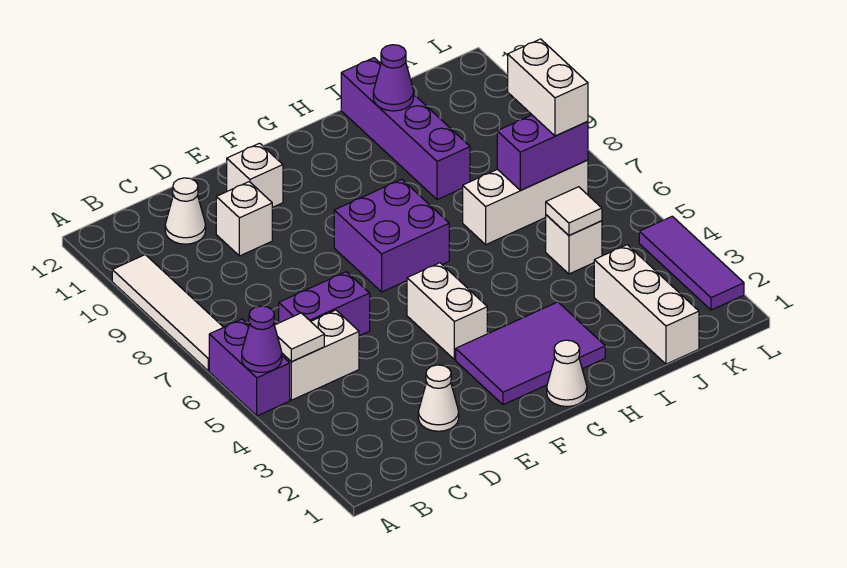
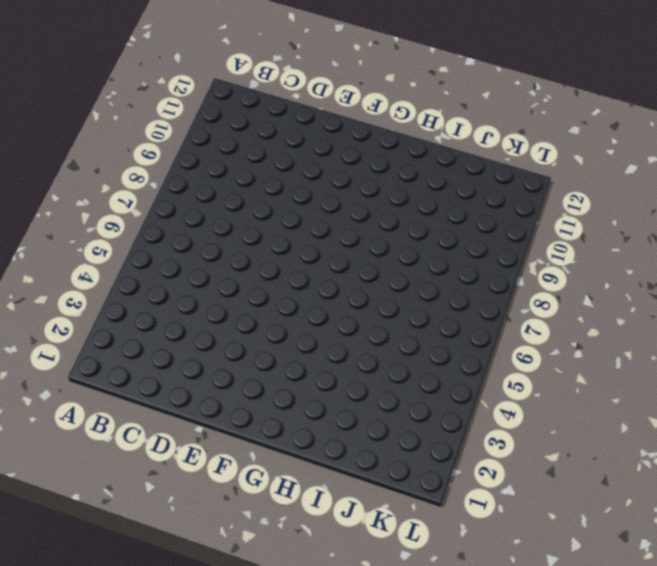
none -> purple brick A5:A6 level 1
none -> white tile A7:A10 level 1
none -> white brick B5:C5 level 1

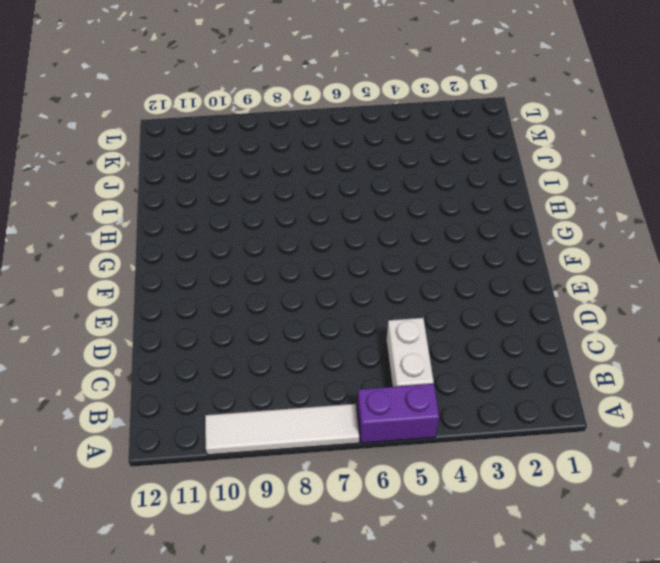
none -> purple brick C6:D6 level 1
none -> white cone C11 level 1
none -> white cone D2 level 1

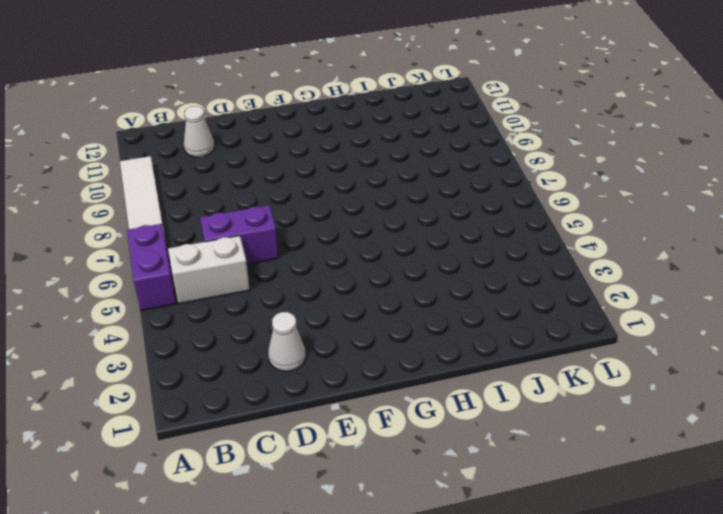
none -> white brick D10 level 1
none -> white brick E11 level 1
none -> purple tile F2:H3 level 1

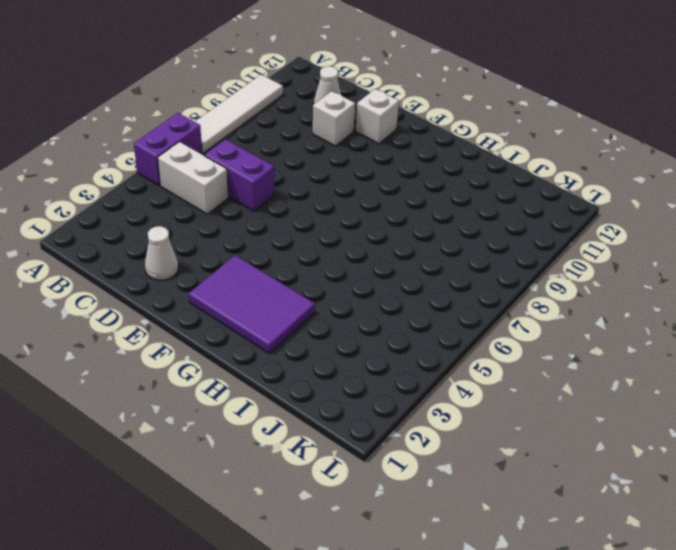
none -> white brick F4:F5 level 1
none -> purple brick F7:G8 level 1
none -> white cone G1 level 1

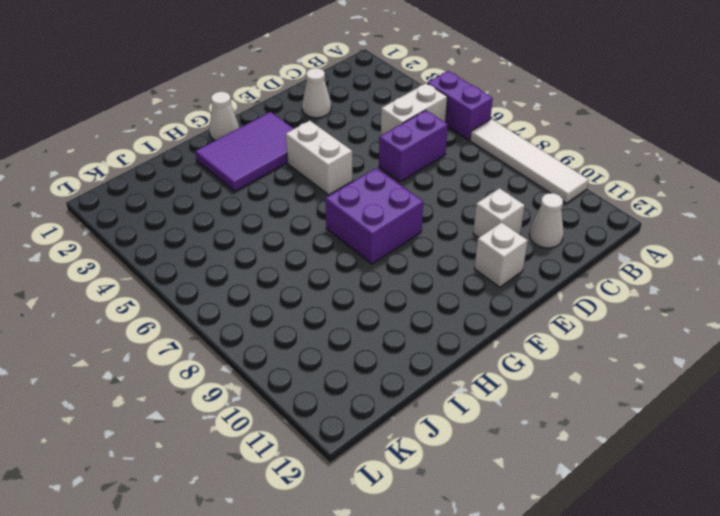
none -> white brick I7:K7 level 1
none -> purple brick I9:I12 level 1
none -> white brick J1:J3 level 1

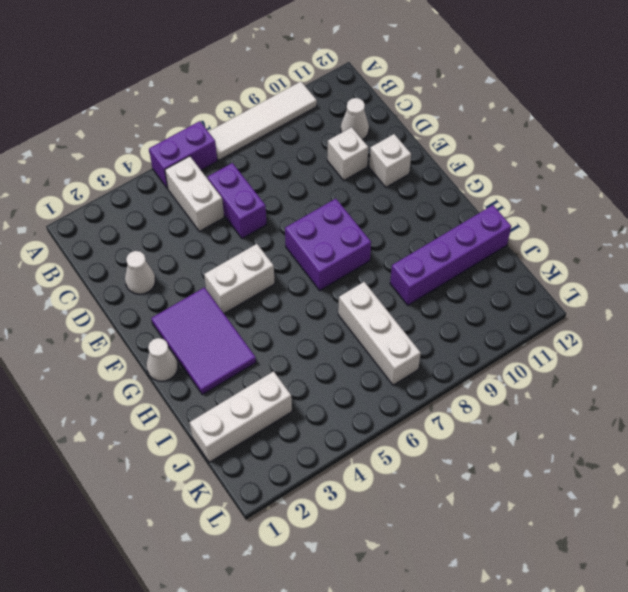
none -> white brick J5 level 1
none -> purple tile L2:L4 level 1
none -> purple cone A5 level 2

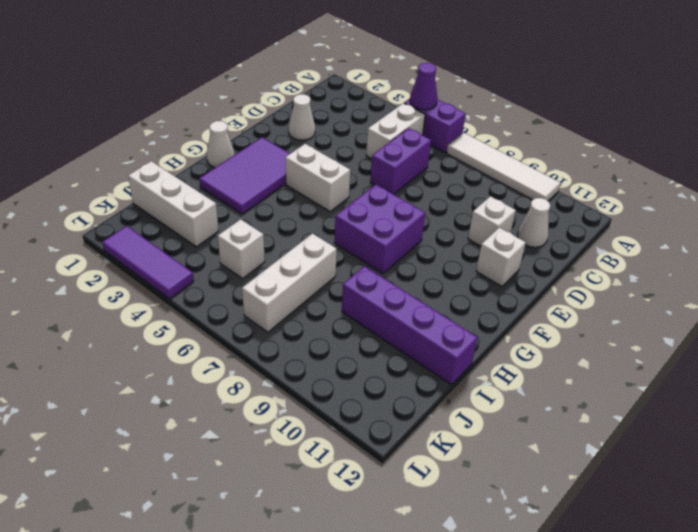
none -> white tile B5 level 2
none -> purple cone I11 level 2
none -> white tile J5 level 2

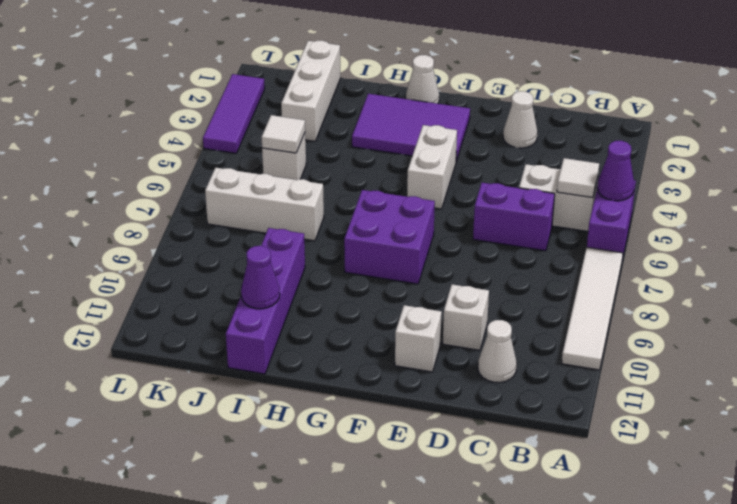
none -> purple brick J7:K7 level 2
none -> white brick K7:K8 level 3

